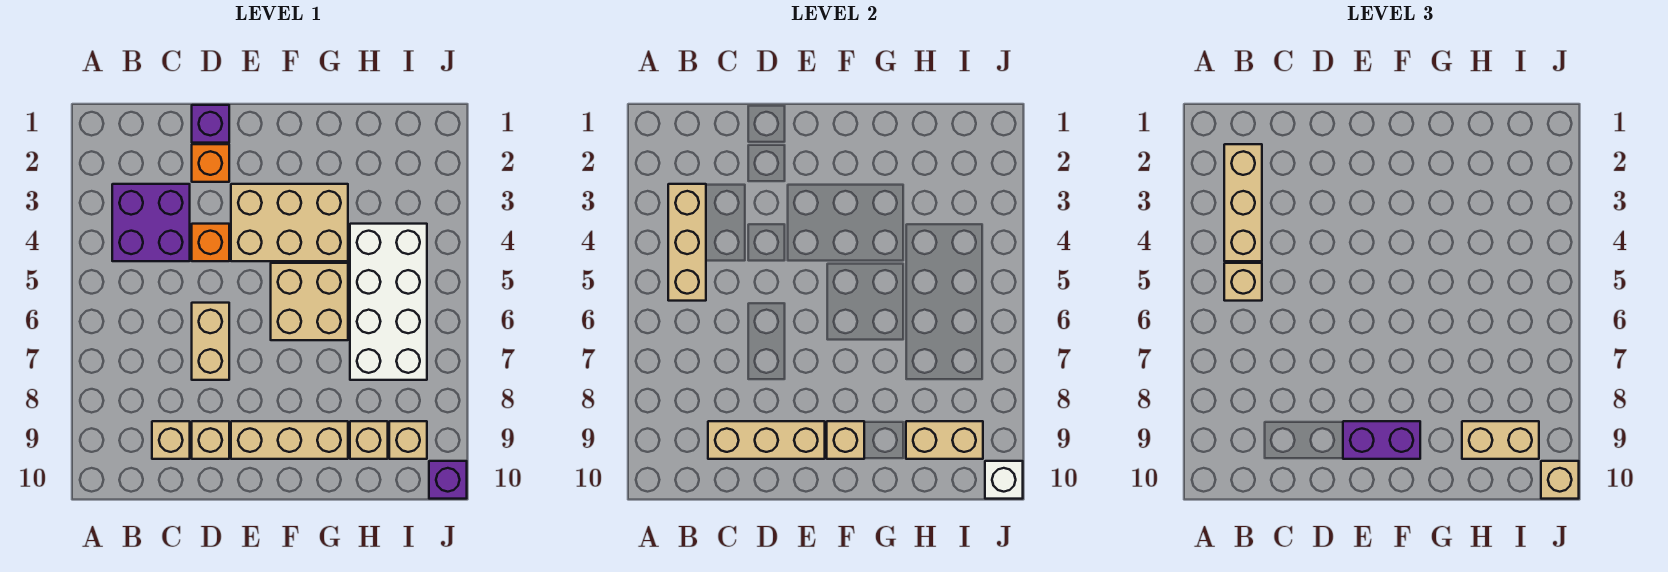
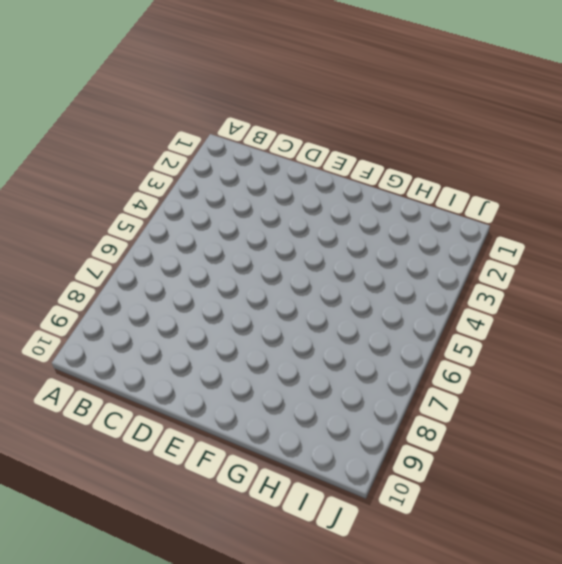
none -> purple brick B3:C4 level 1
none -> tan brick C9 level 1
none -> purple brick D1 level 1

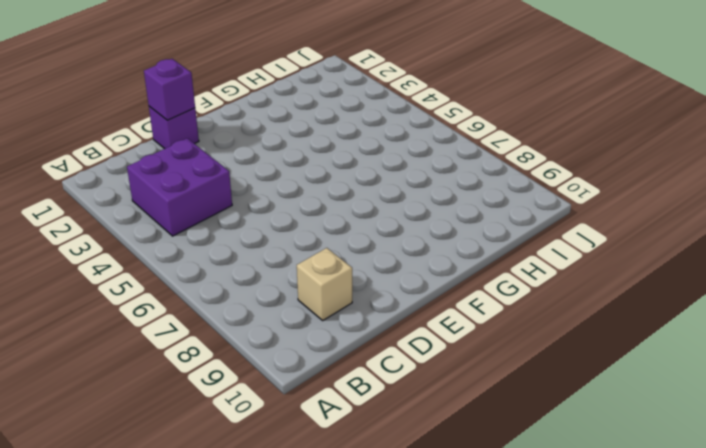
purple brick D1 level 2 -> purple brick J10 level 1
none -> orange brick D2 level 1
none -> orange brick D4 level 1
none -> tan brick D6:D7 level 1

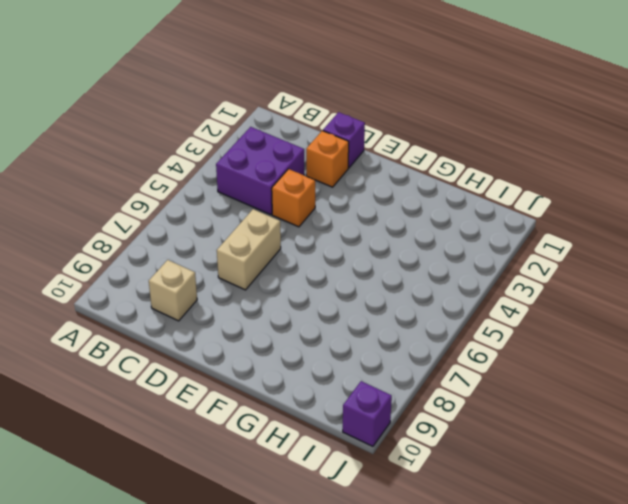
none -> tan brick D9 level 1
none -> tan brick E3:G4 level 1
none -> tan brick E9:G9 level 1

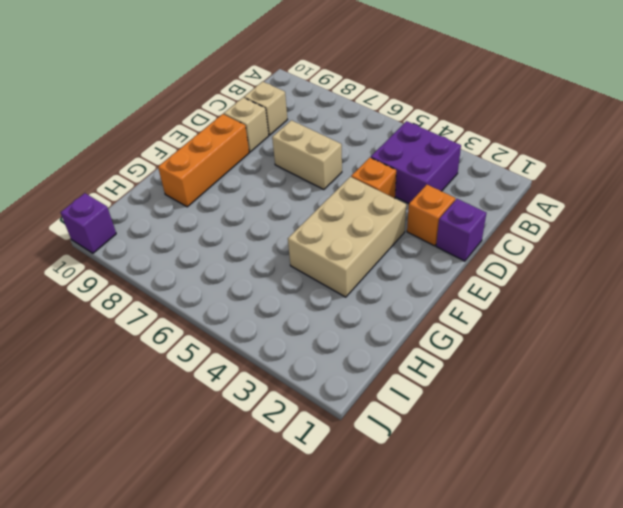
orange brick E9:G9 level 1 -> tan brick E9:G9 level 1
none -> tan brick F5:G6 level 1
none -> white brick H4:I7 level 1
none -> tan brick H9 level 1

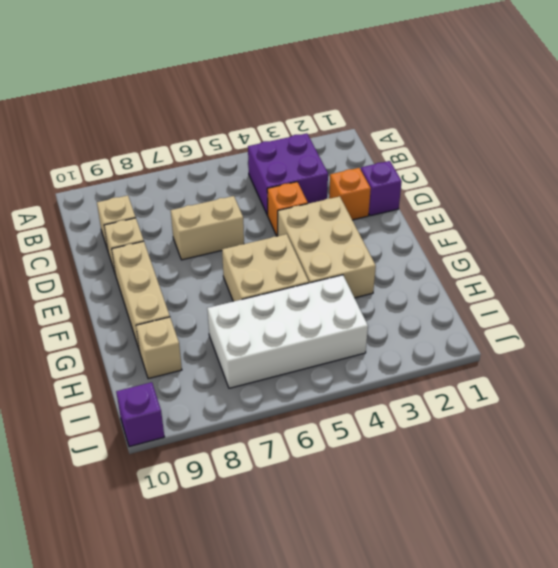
none -> tan brick I9 level 1
none -> tan brick B3:B5 level 2
none -> tan brick C9:E9 level 2

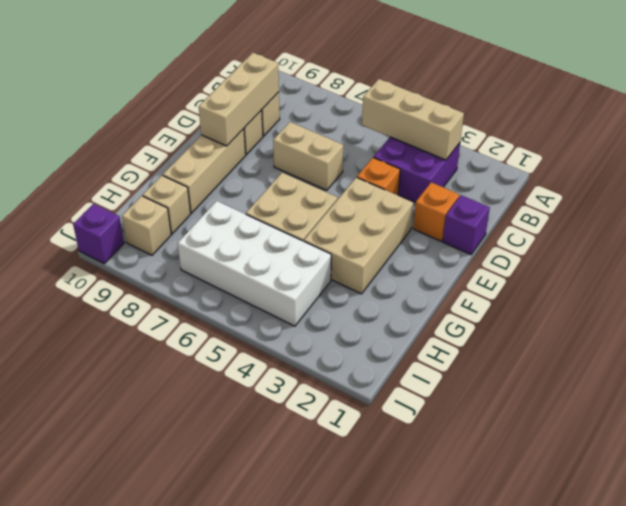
none -> tan brick F9 level 2
none -> tan brick H9:I9 level 2
none -> white brick J10 level 2

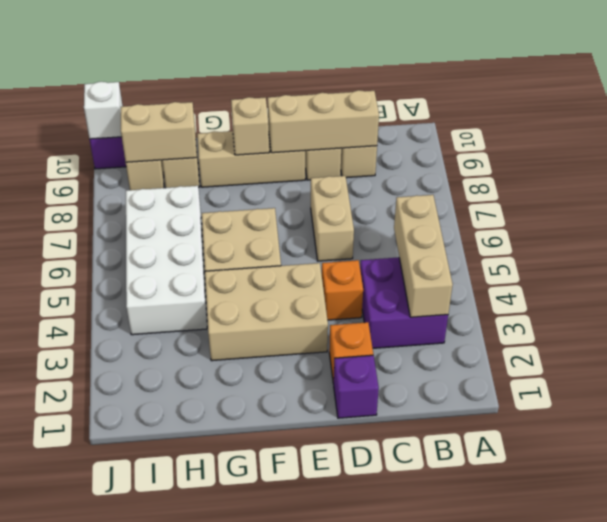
none -> tan brick B2:B4 level 3
none -> tan brick B5 level 3
none -> purple brick E9:F9 level 3

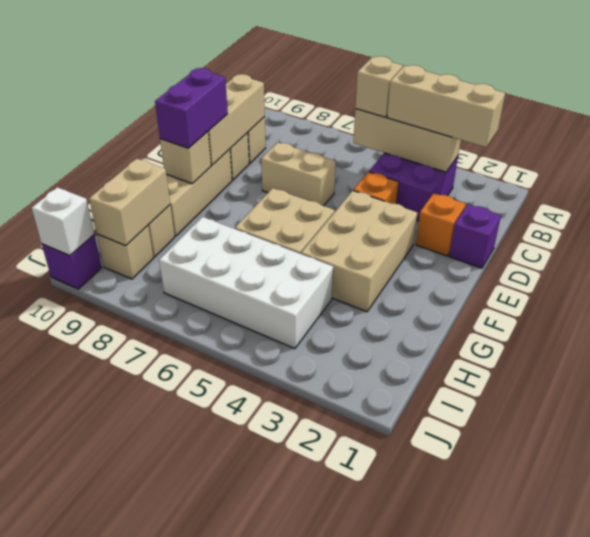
none -> tan brick H9:I9 level 3
none -> tan brick J10 level 3

